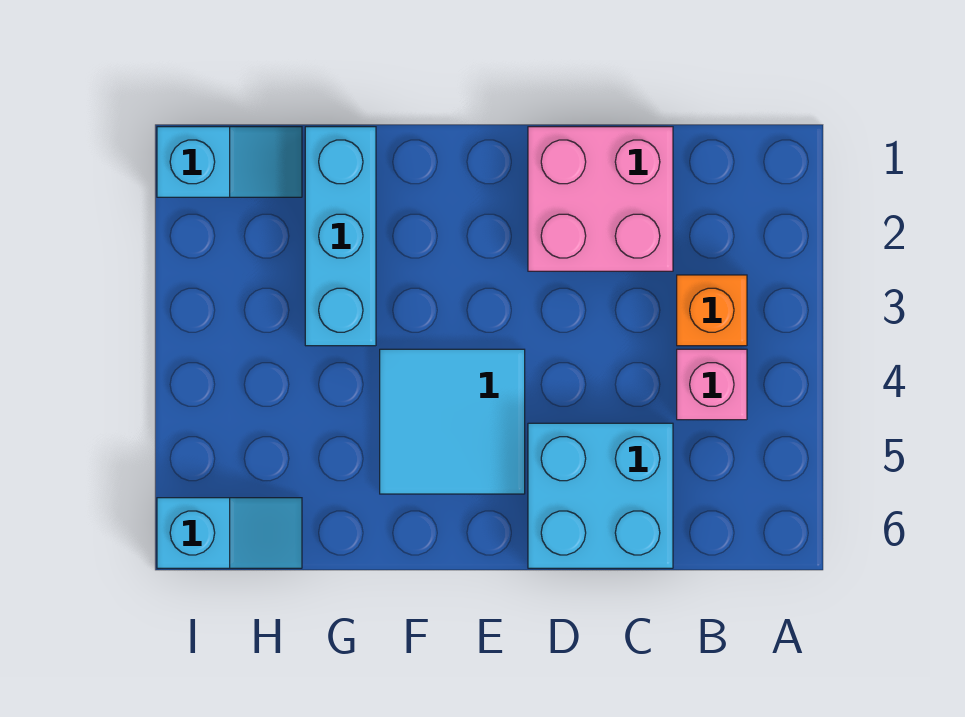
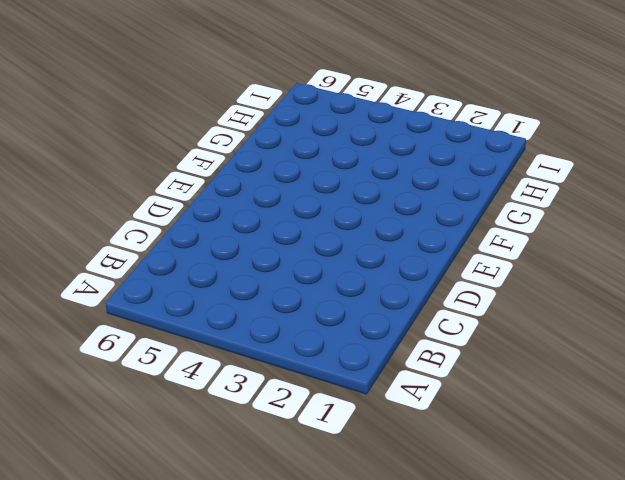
none -> orange brick B3 level 1
none -> pink brick B4 level 1

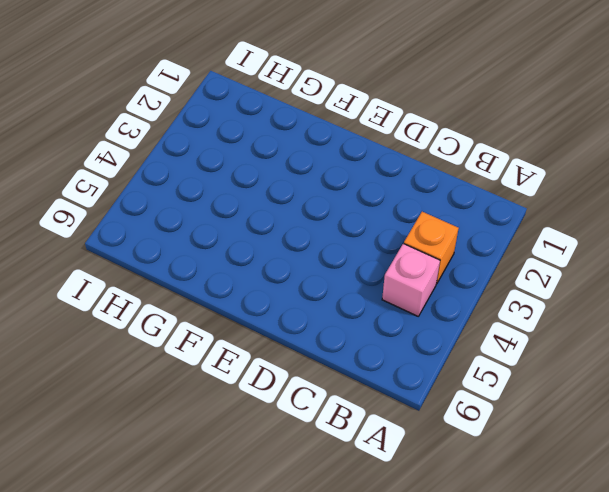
none -> pink brick C1:D2 level 1
none -> cyan brick C5:D6 level 1

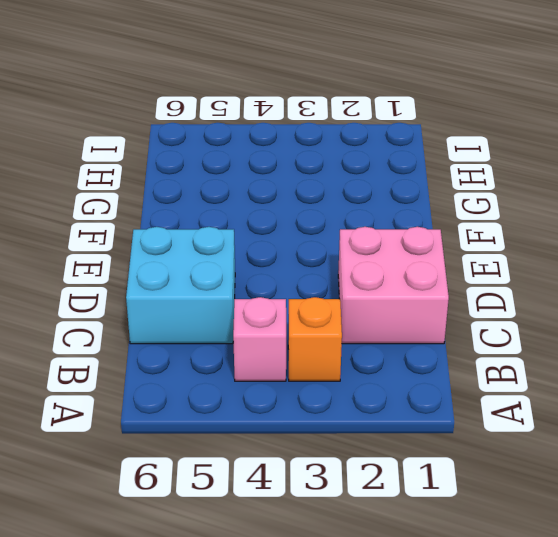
none -> cyan tile E4:F5 level 1
none -> cyan brick G1:G3 level 1

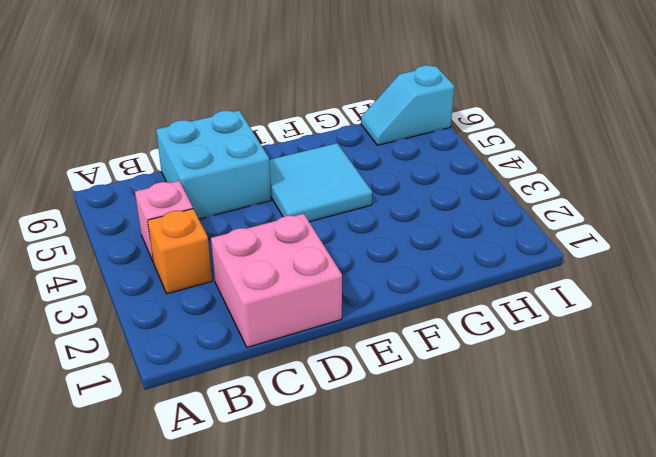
none -> cyan brick G1:G3 level 1
none -> cyan slope H1:I1 level 1 top I

